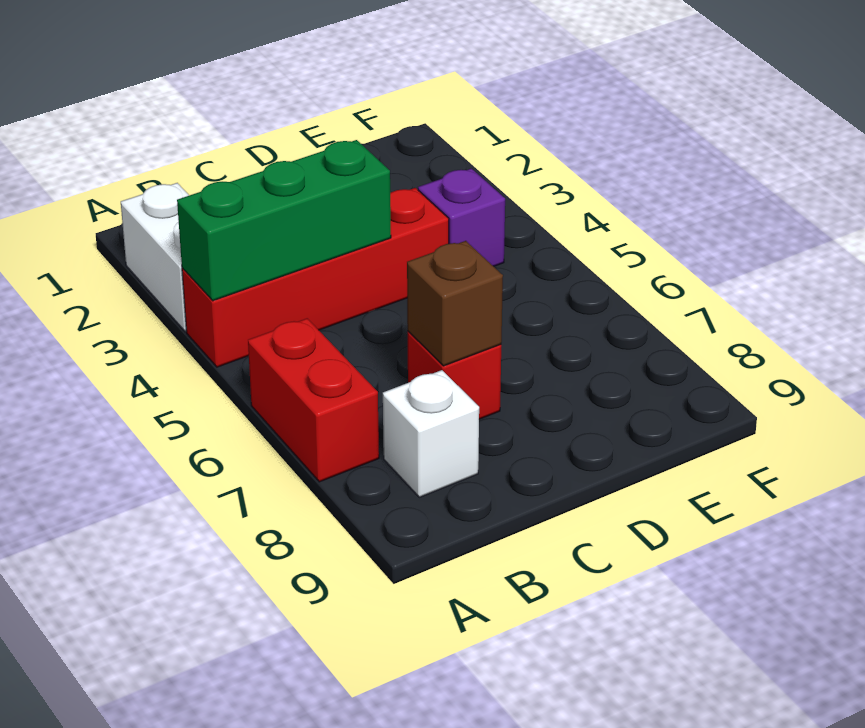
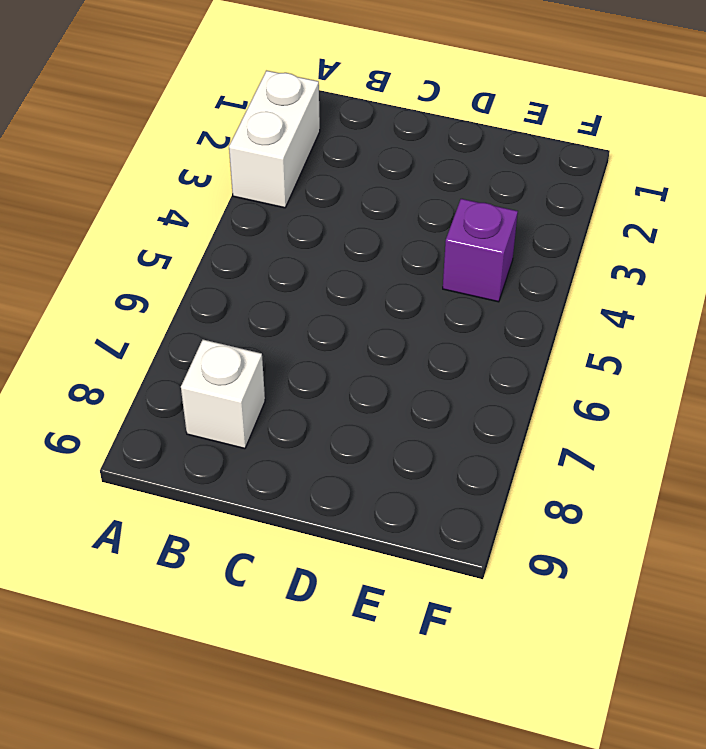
none -> red brick A4:D4 level 1
none -> red brick A6:A7 level 1

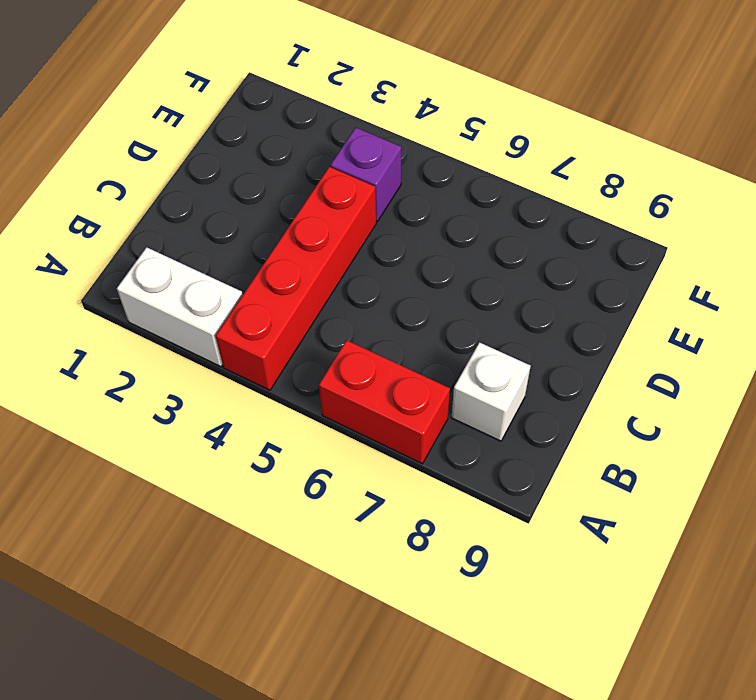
none -> red brick C7 level 1
none -> green brick A4:C4 level 2

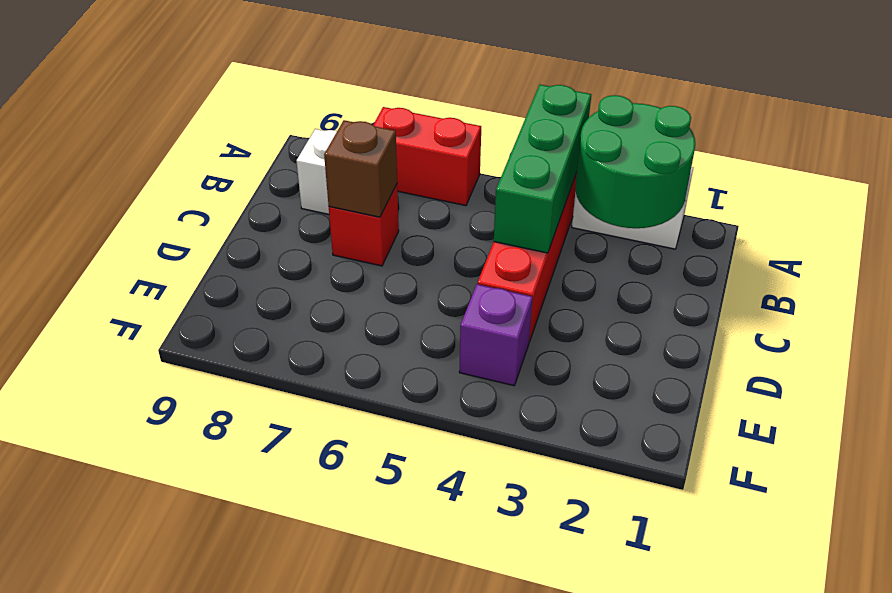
green round brick A2:B3 level 2 -> none

